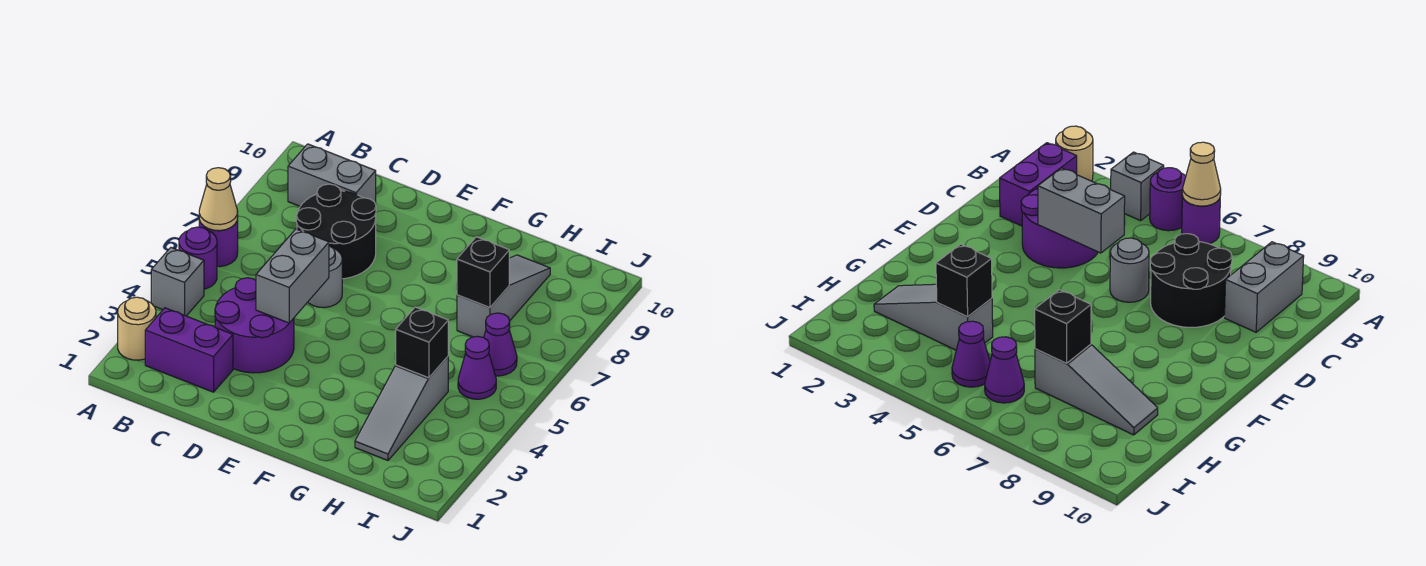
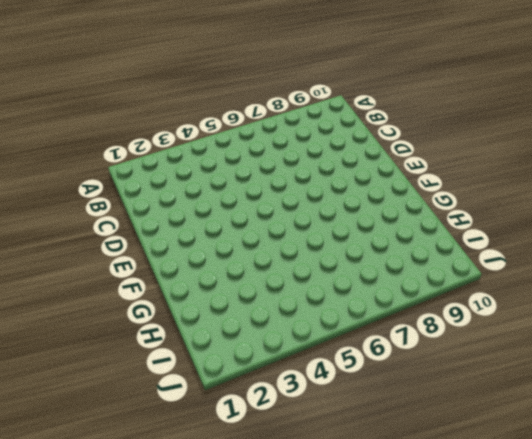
none -> tan round brick A2 level 1
none -> grey brick A4 level 1
none -> purple round brick A5 level 1

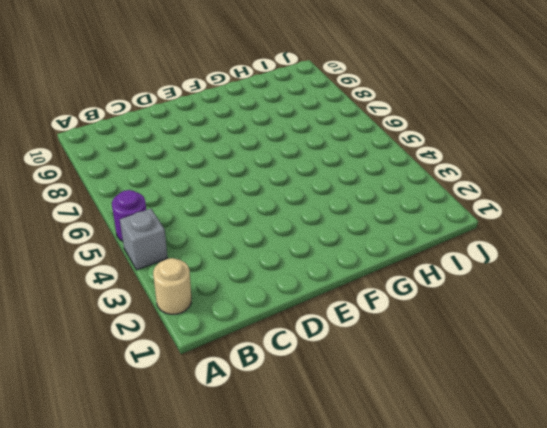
none -> purple round brick A6 level 1
none -> purple brick B2:C2 level 1
none -> grey brick B9:C9 level 1

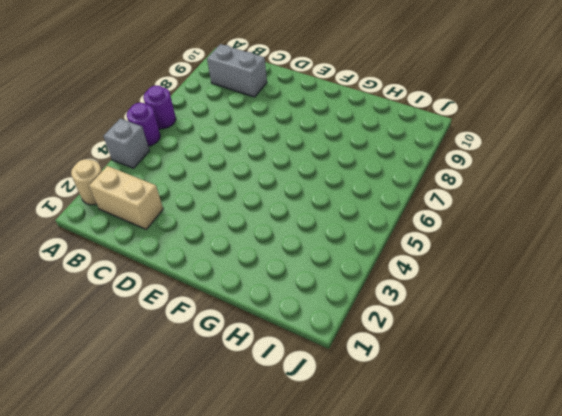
tan brick B2:C2 level 1 -> purple brick B2:C2 level 1
none -> purple round brick C3:D4 level 1
none -> black round brick C7:D8 level 1
none -> grey round brick D6 level 1

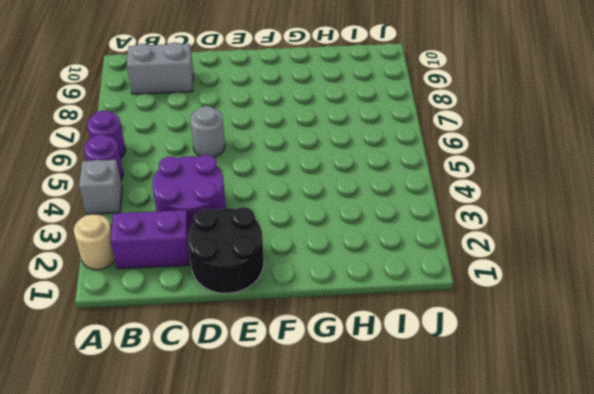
black round brick D1:E2 level 1 -> black round brick C7:D8 level 1
none -> grey slope H2:H4 level 1 top 4
none -> grey slope H7:H9 level 1 top 7
none -> purple cone I5 level 1

